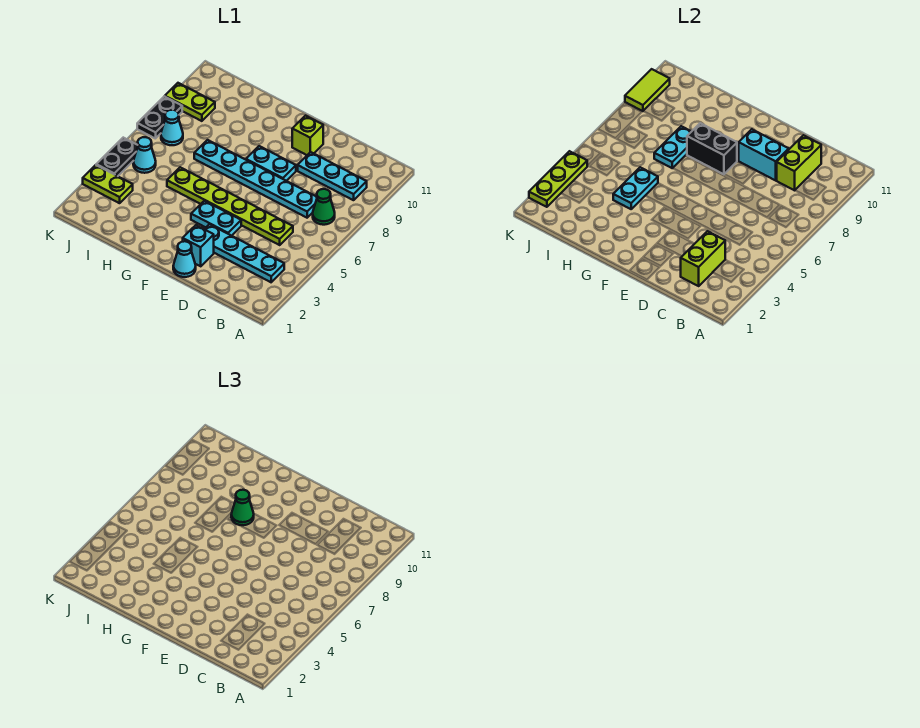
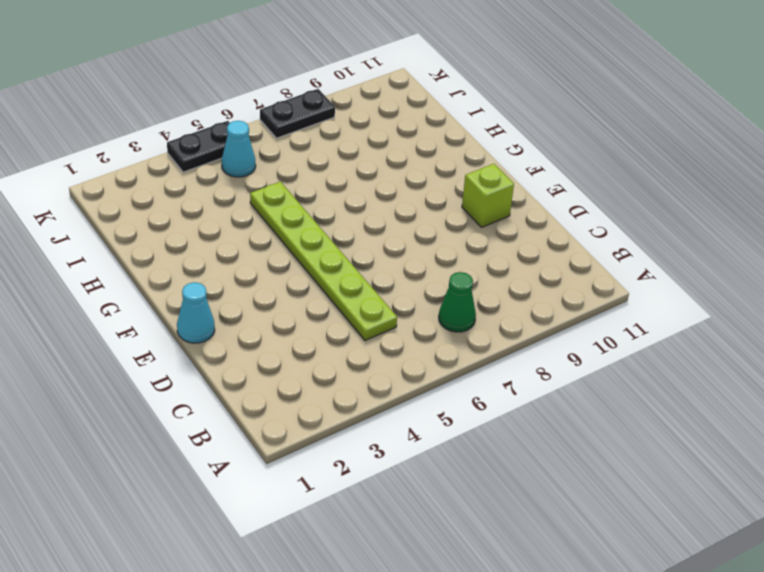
none -> cyan plate B3:E3 level 1
none -> cyan plate B9:D9 level 1
none -> cyan plate C7:H7 level 1

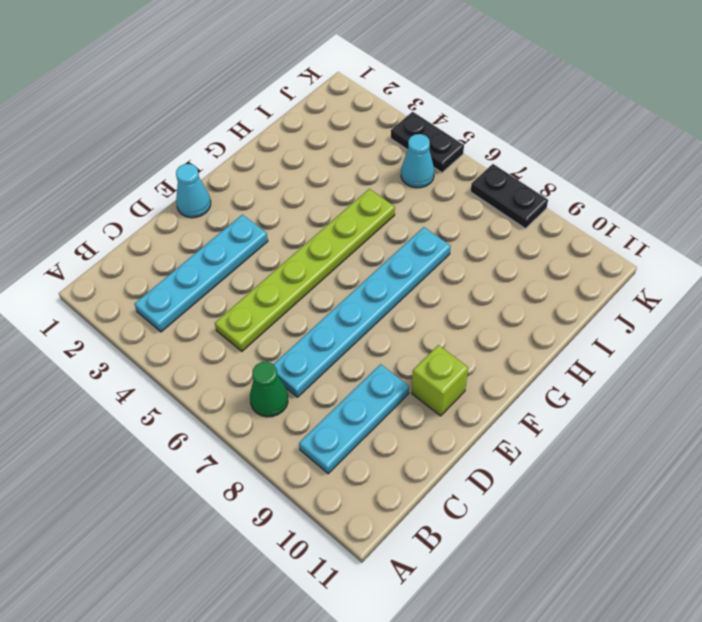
none -> cyan brick E2 level 1
none -> cyan plate E4:F4 level 1
none -> cyan plate E8:F8 level 1

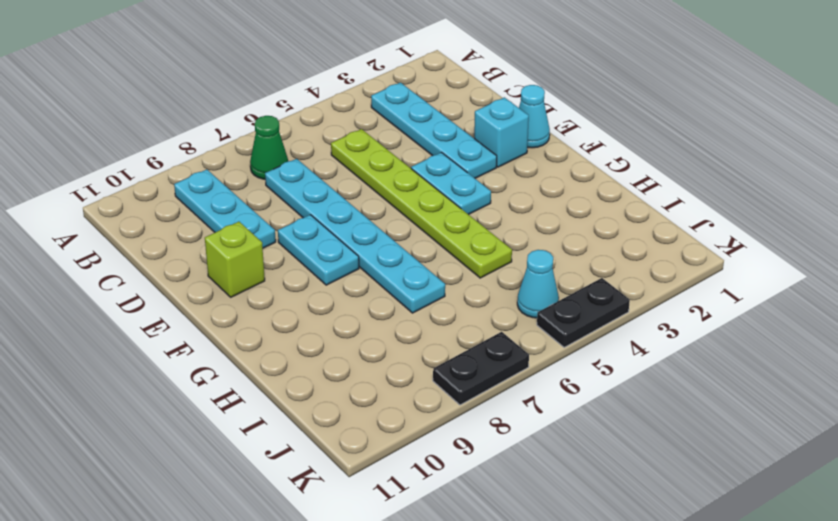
none -> lime plate J3:K3 level 1
none -> cyan cone J7 level 1
none -> lime plate J9:K9 level 1

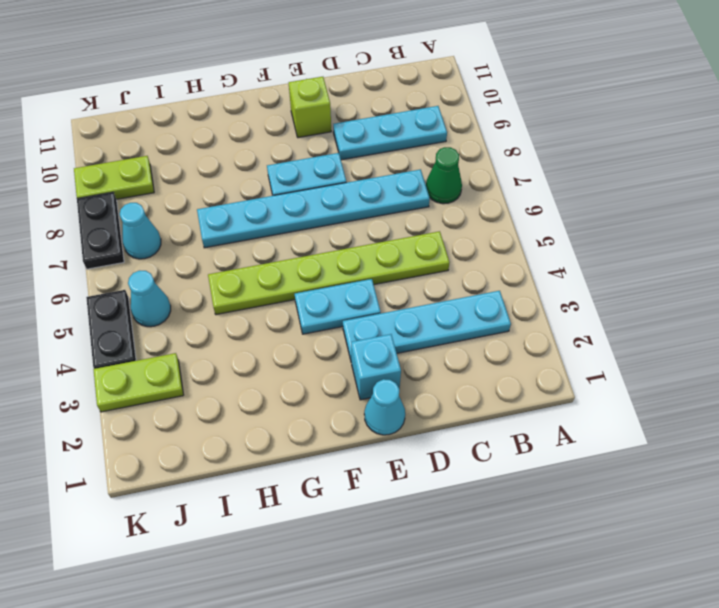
none -> lime brick C2:C3 level 2
none -> lime brick C9:C10 level 2
none -> cyan brick D9:E9 level 2

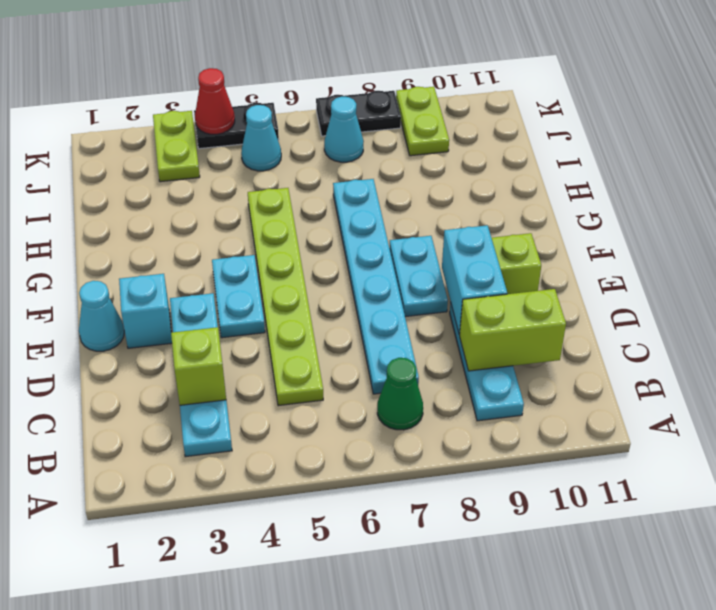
lime brick C3 level 2 -> lime brick C2:C3 level 2
red cone K4 level 2 -> lime plate K2:K4 level 2
none -> black brick F8:G8 level 2
none -> cyan plate H4:H5 level 2
none -> cyan plate H7:H8 level 2

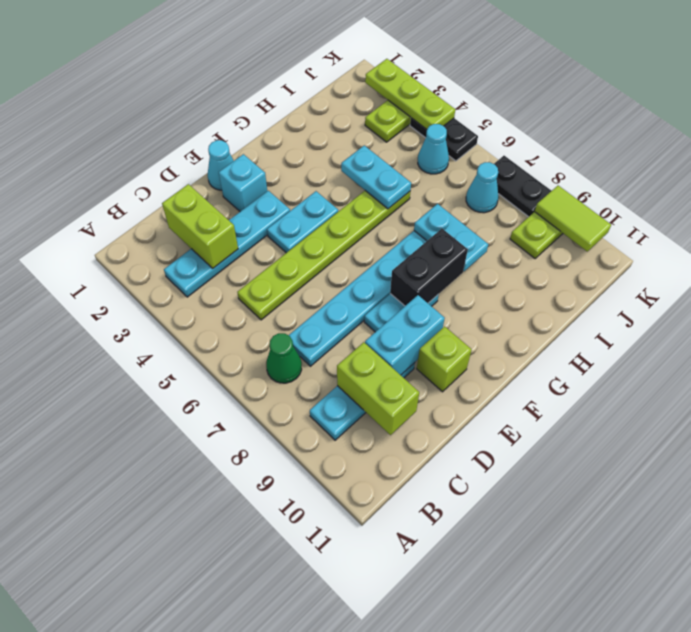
none -> green cone G8 level 3

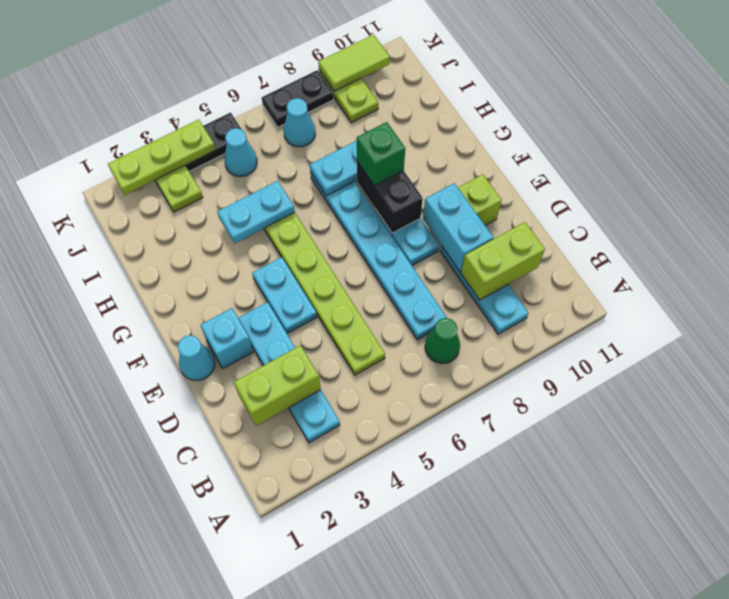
green brick G8 level 3 -> green cone G8 level 3

